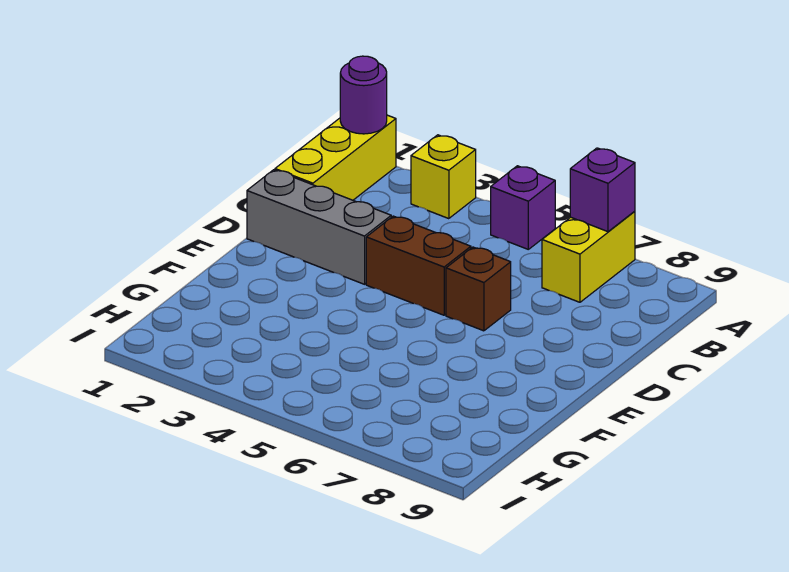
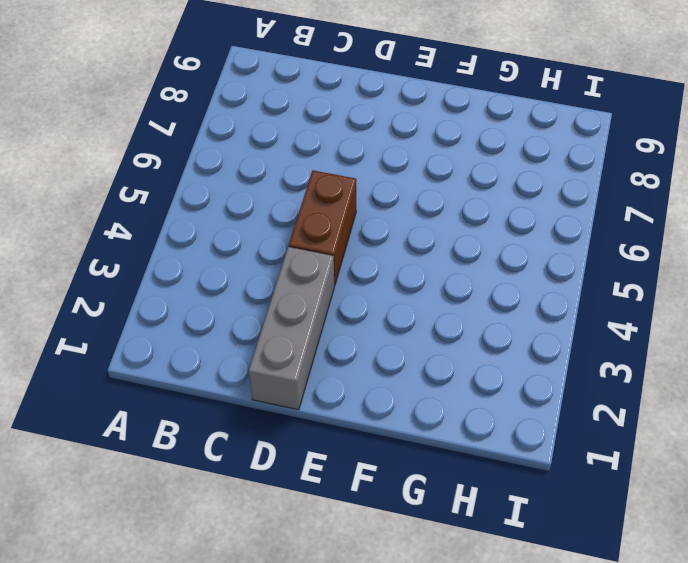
none -> yellow brick A1:C1 level 1
none -> yellow brick A3 level 1

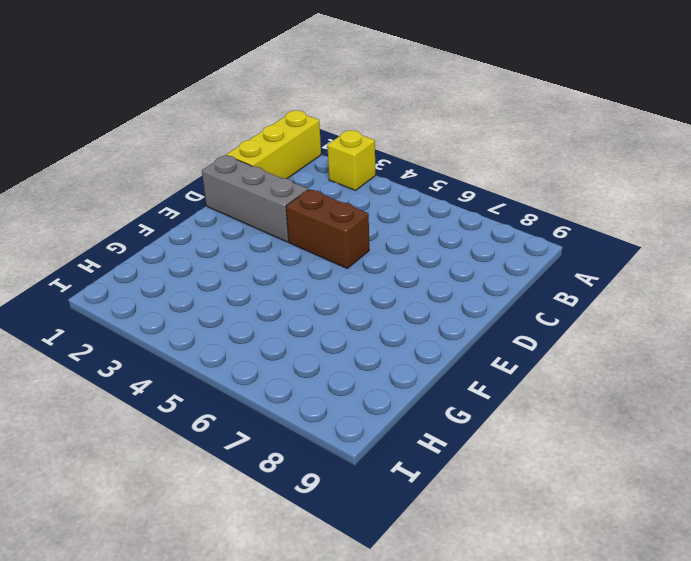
none -> purple brick A5 level 1
none -> yellow brick A7:B7 level 1

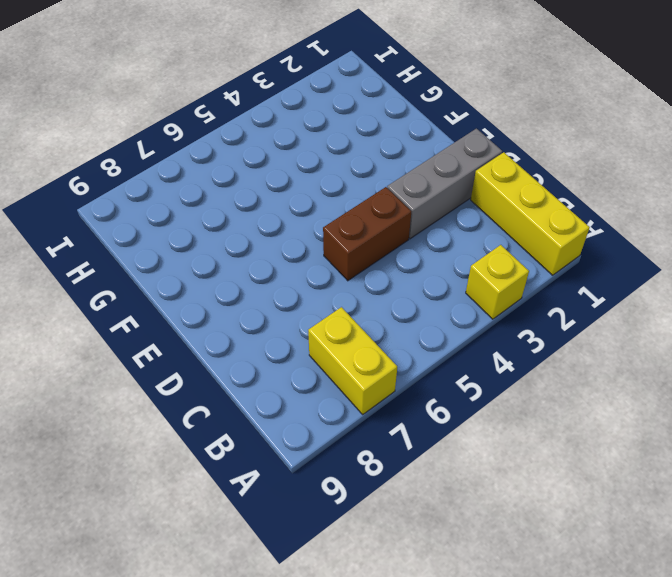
none -> purple brick A5 level 1
none -> brown brick D6 level 1

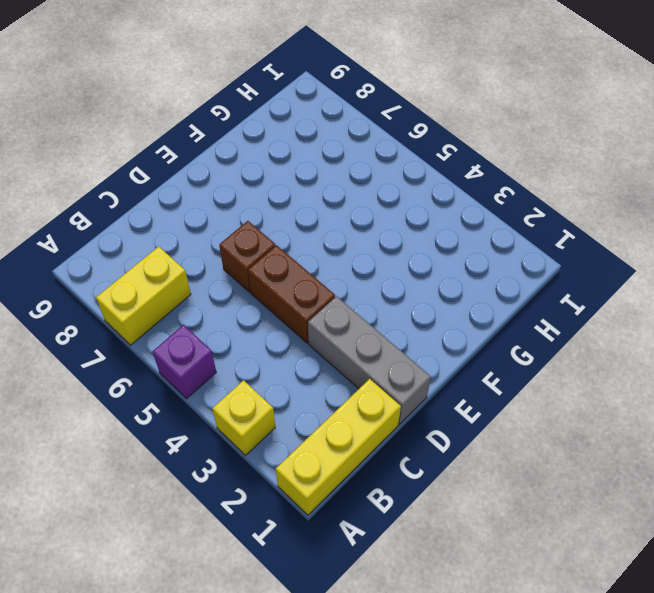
none -> purple round brick A1 level 2
none -> purple brick A7 level 2

